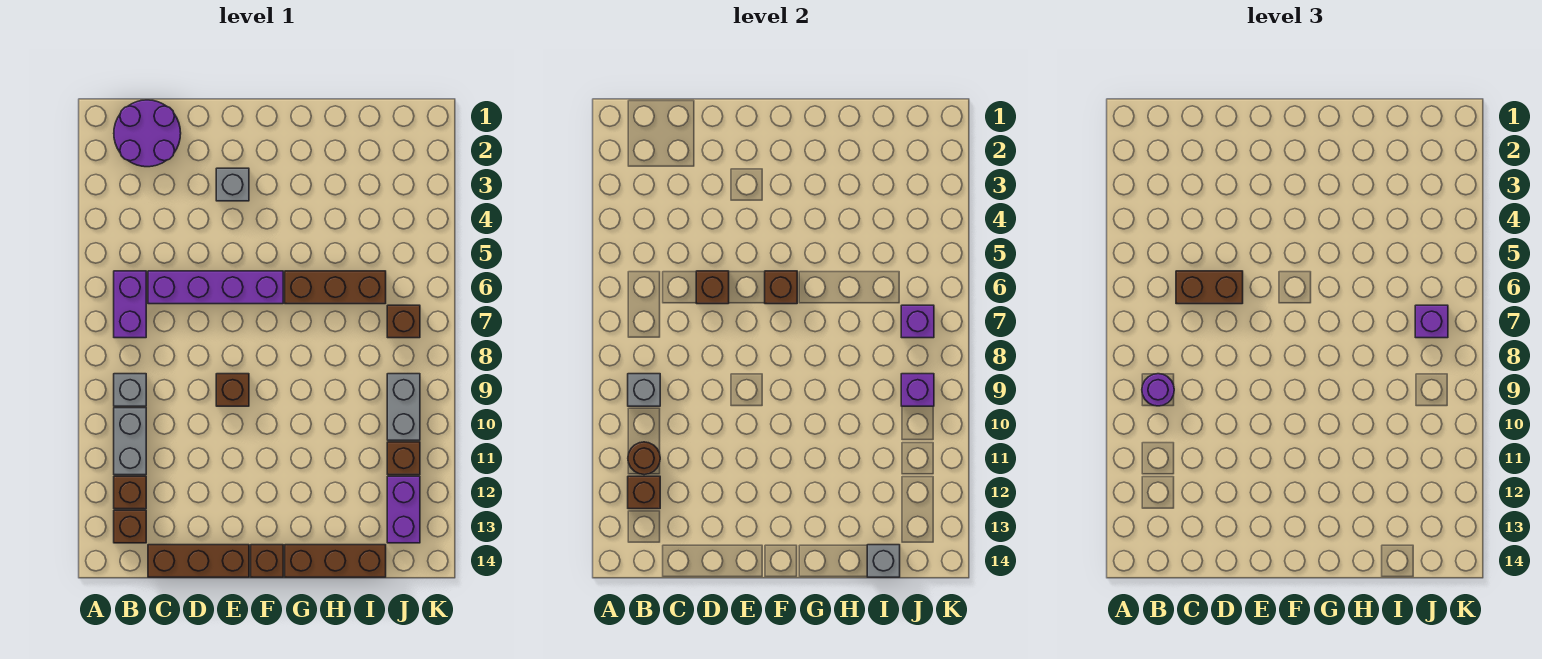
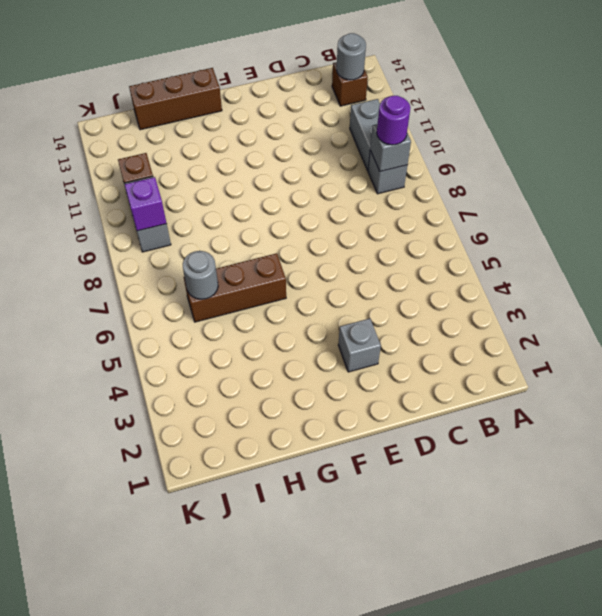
grey round brick B13 level 2 -> none
grey round brick I6 level 2 -> none
none -> purple round brick B1:C2 level 1
none -> purple brick B6:B7 level 1
none -> brown brick B12 level 1

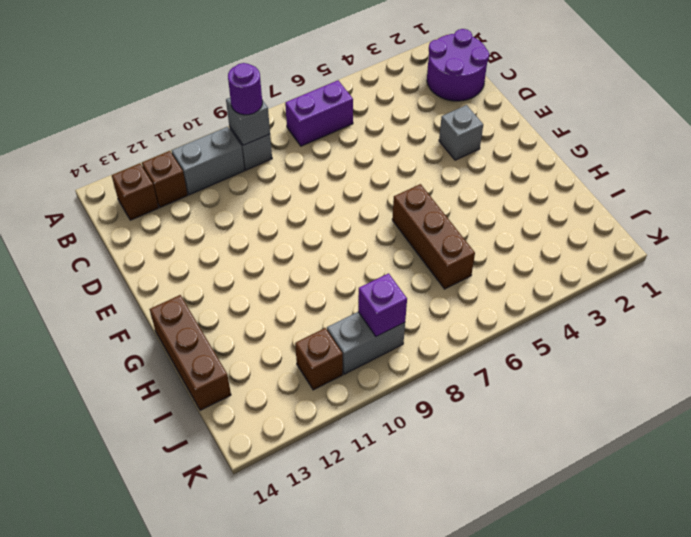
none -> purple brick C6:F6 level 1
none -> brown brick C14:E14 level 1
none -> brown brick E9 level 1

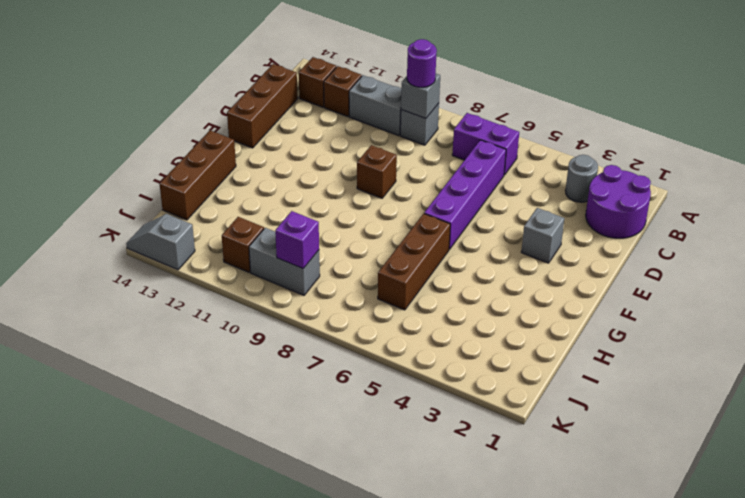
grey round brick B3 level 1 -> none
grey slope K13:K14 level 1 top 13 -> none
none -> brown brick F14 level 1
none -> brown brick J7 level 1
none -> purple brick J12:J13 level 1

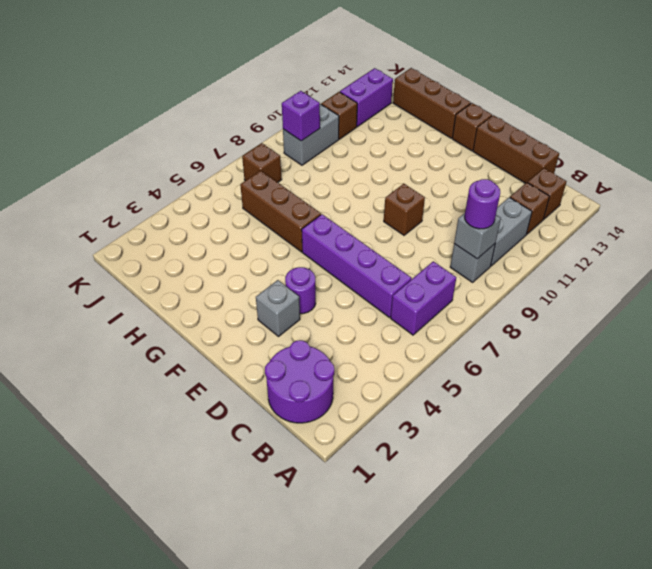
purple round brick E4 level 1 -> none
none -> brown round brick B11 level 2
none -> brown brick B12 level 2
none -> brown brick D6 level 2

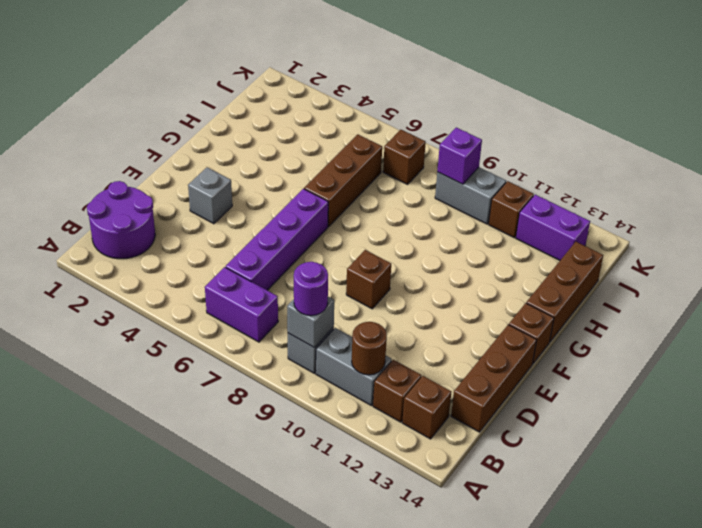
none -> brown brick B12 level 2
none -> brown brick D6 level 2
none -> brown brick F6 level 2

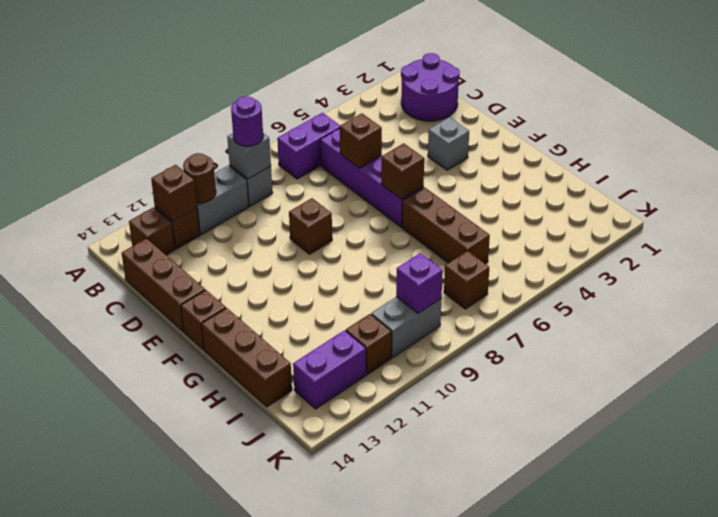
none -> grey brick I14 level 2
none -> purple brick J7 level 2
none -> brown brick C6:D6 level 3

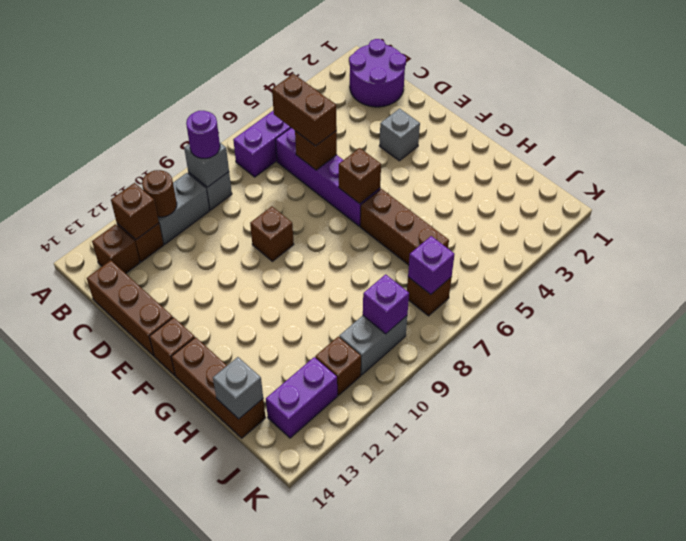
none -> purple brick J7 level 3

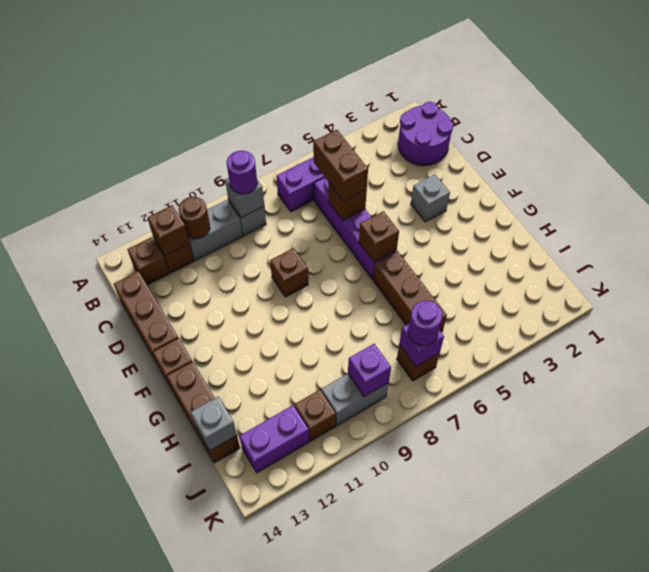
purple round brick J7 level 3 -> purple brick J7 level 3

